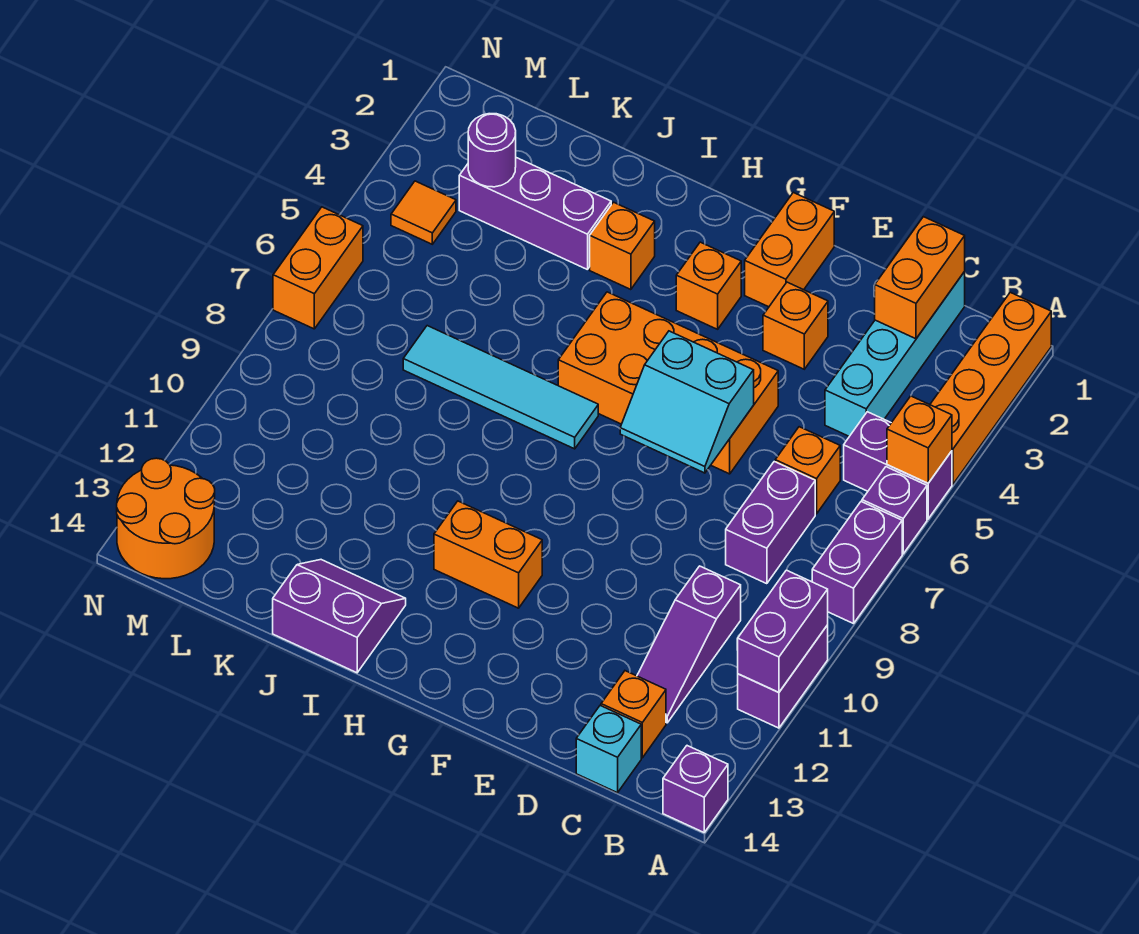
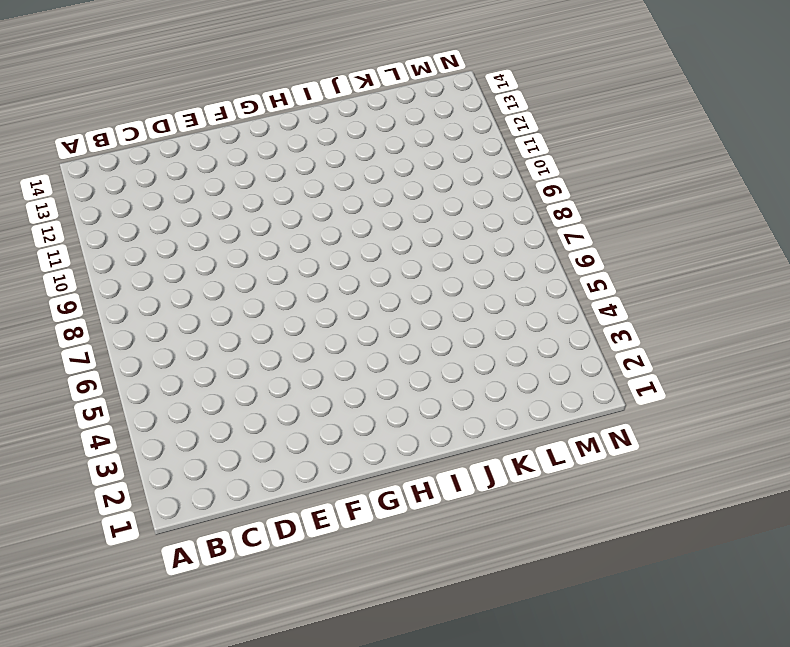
none -> orange brick A1:A4 level 1
none -> purple brick A5:B5 level 1
none -> purple brick A6 level 1

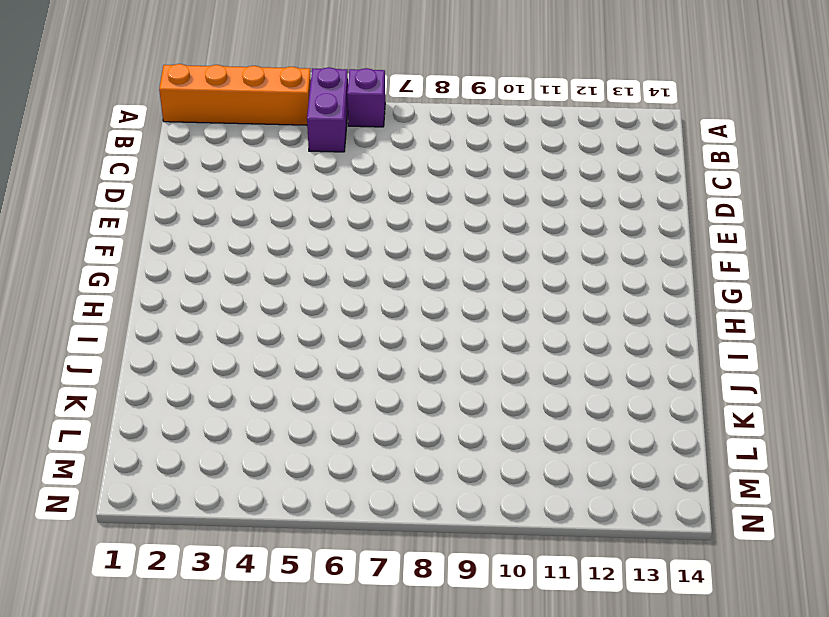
none -> purple brick A7:A8 level 1
none -> purple brick A10:A11 level 1
none -> purple brick A14 level 1

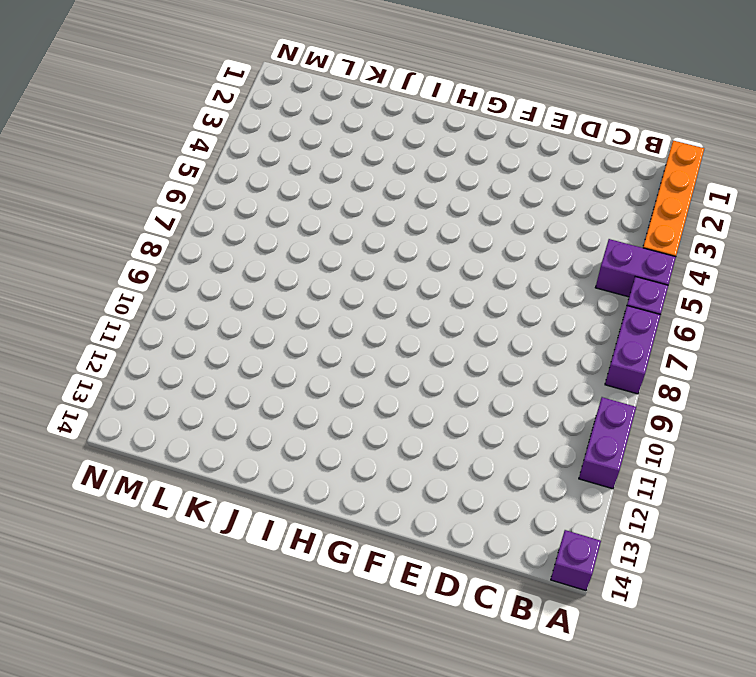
none -> cyan brick C1:C4 level 1
none -> orange brick C6 level 1
none -> purple brick C7:C8 level 1

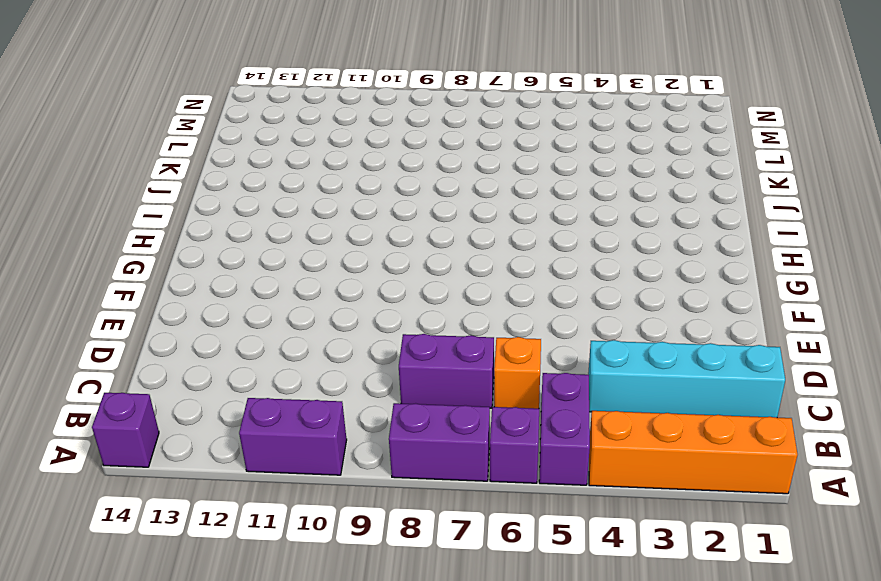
none -> purple slope C10:C12 level 1 top 10
none -> orange brick C13 level 1
none -> cyan brick C14 level 1

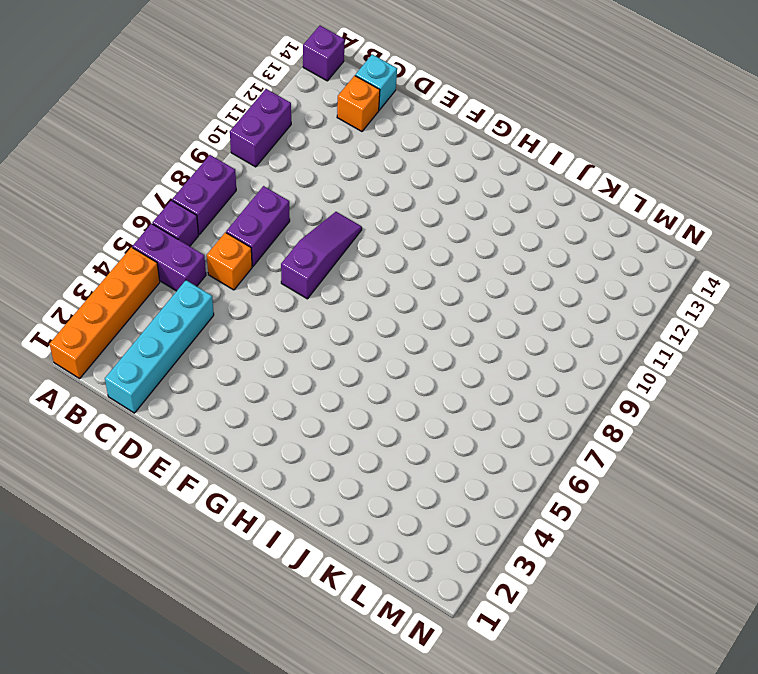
purple slope E7:E9 level 1 top 7 -> purple slope C10:C12 level 1 top 10
none -> orange brick E3 level 1
none -> orange brick E5:H6 level 1
none -> orange brick F1:F2 level 1

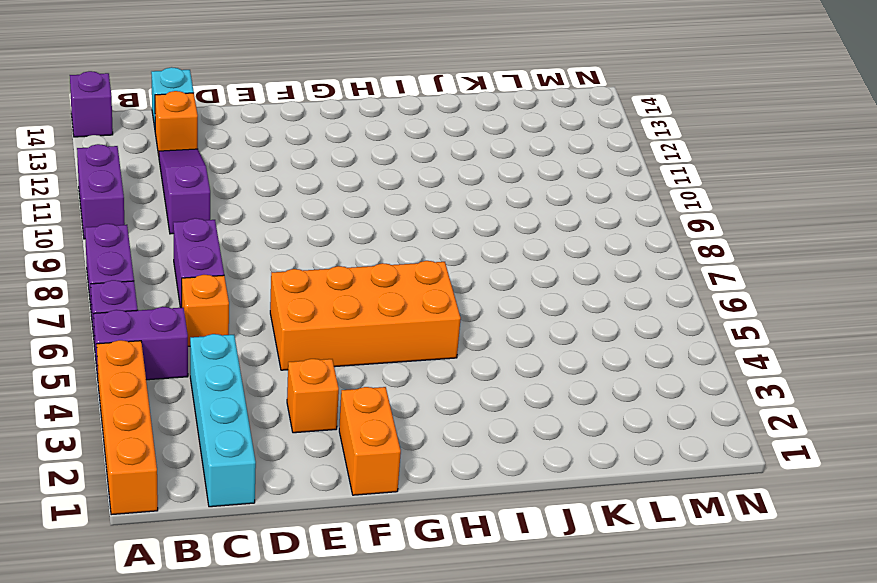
none -> orange brick G3 level 1
none -> orange brick G11:H11 level 1
none -> cyan tile H7:K7 level 1

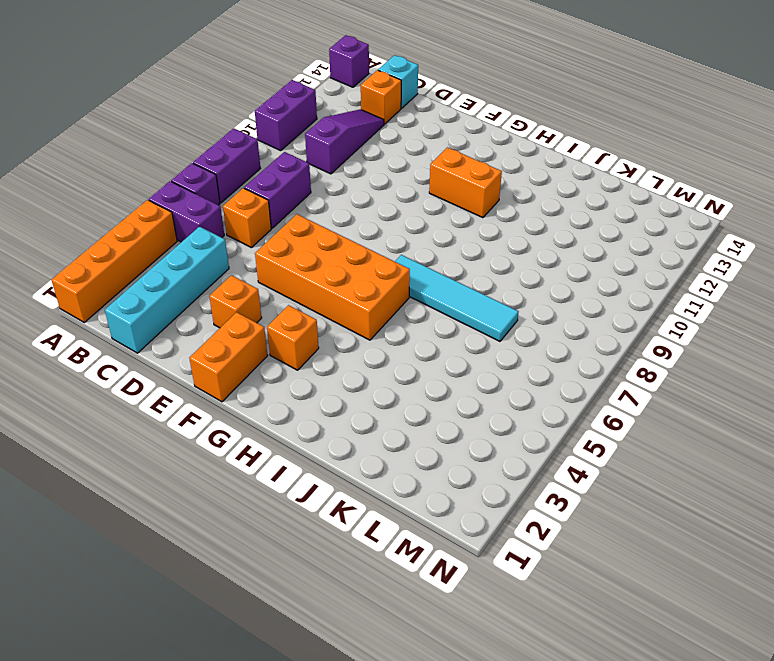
none -> orange brick I3 level 1
none -> purple slope I13:J14 level 1 top 14
none -> purple brick J3:L3 level 1

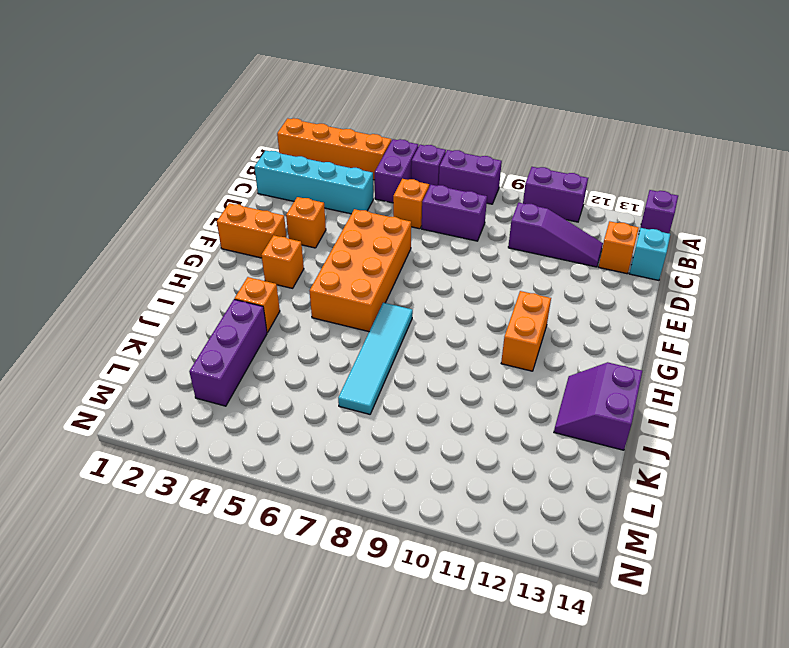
none -> orange tile M4 level 1
none -> orange round brick M13:N14 level 1
none -> orange brick N6:N7 level 1

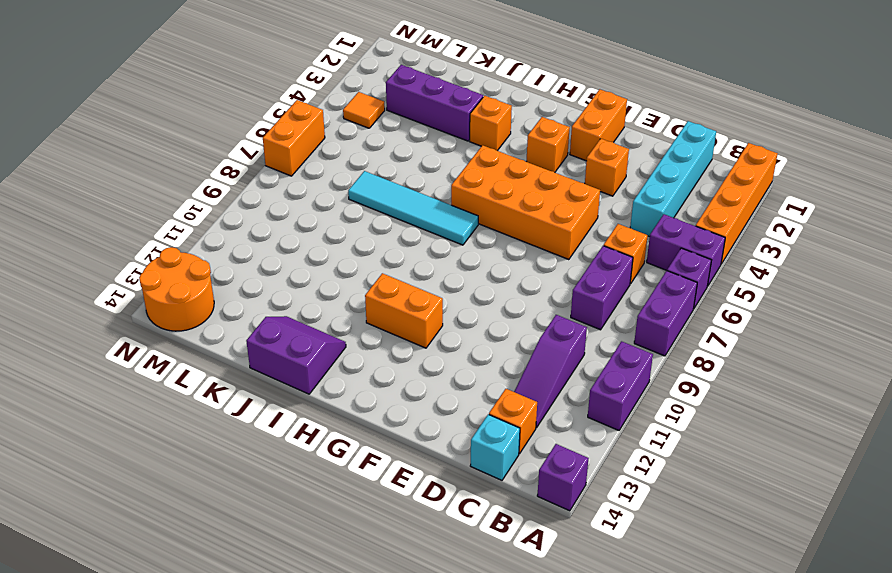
none -> orange brick A5 level 2
none -> purple brick A10:A11 level 2
none -> orange brick C1:C2 level 2

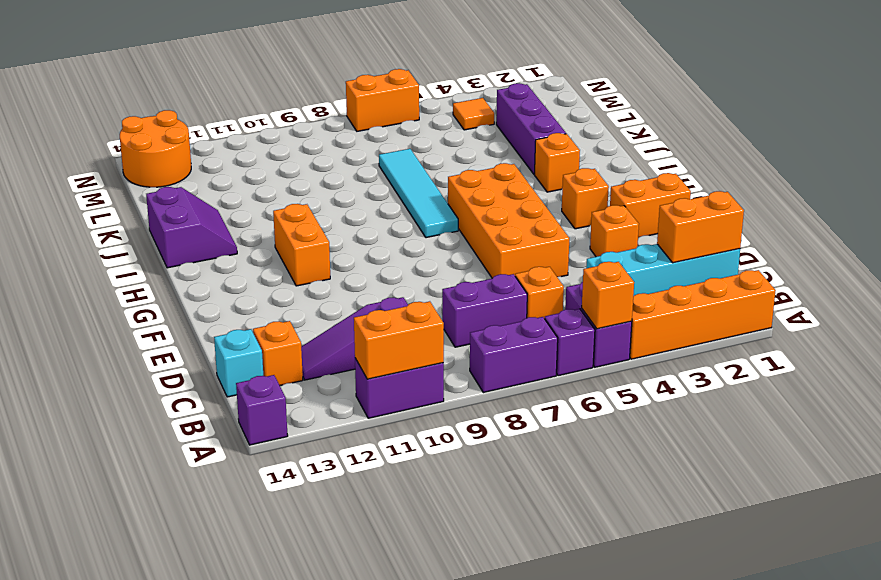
orange brick A10:A11 level 2 -> purple brick A10:A11 level 2
none -> cyan slope E6:F7 level 2 top 6
none -> purple round brick L3 level 2

